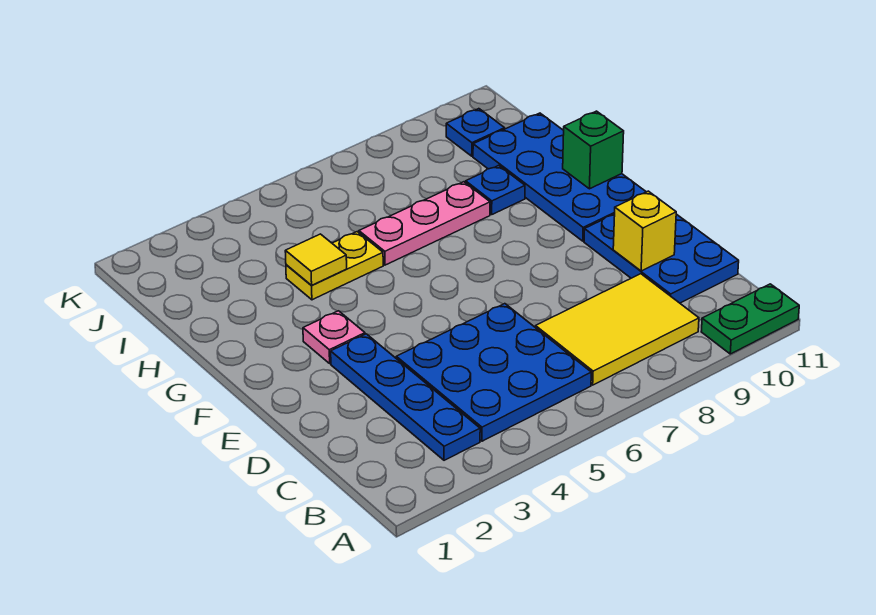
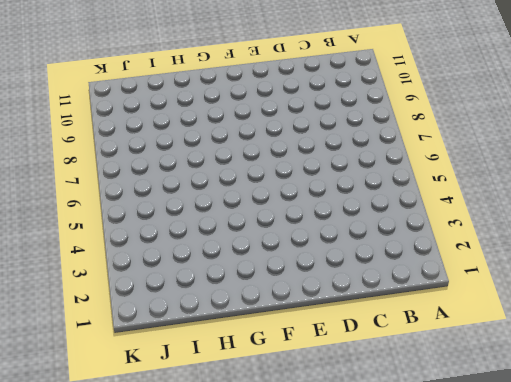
none -> green plate A10:A11 level 1
none -> blue plate B3:E3 level 1
none -> blue plate B4:D6 level 1

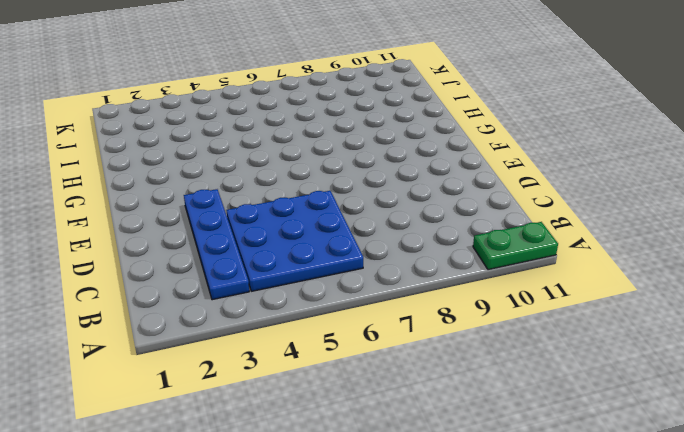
none -> yellow tile B7:C9 level 1
none -> blue plate C10:E11 level 1
none -> pink plate F3 level 1

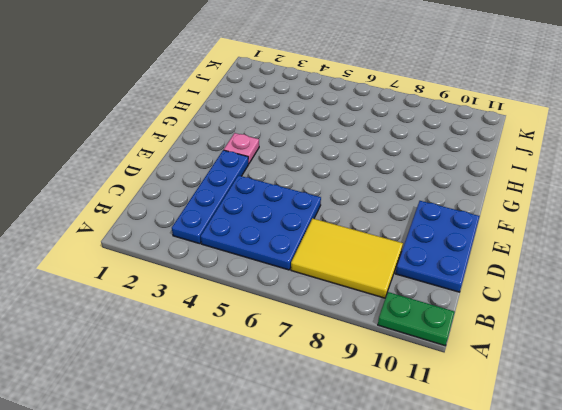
none -> blue plate F10:I11 level 1
none -> yellow plate H4:H5 level 1
none -> pink plate H6:H8 level 1

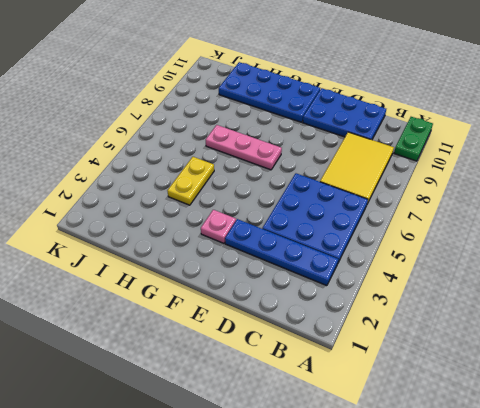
pink plate F7:H7 level 1 -> pink plate H6:H8 level 1
none -> blue plate H9 level 1
none -> blue plate J10 level 1
none -> yellow brick D10 level 2

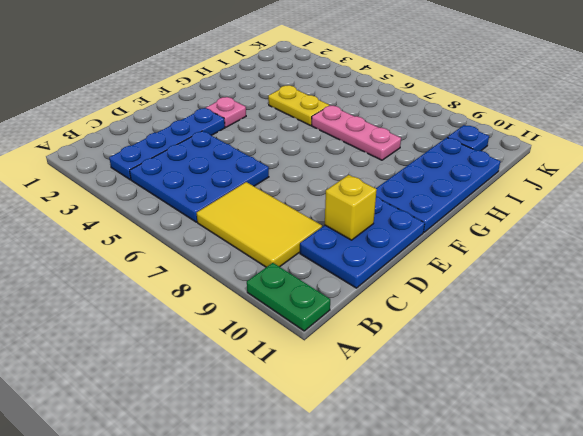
none -> blue plate H9 level 1
none -> green brick G11 level 2
none -> yellow tile H4 level 2

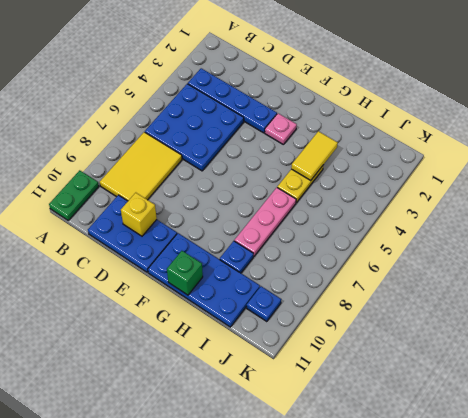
yellow tile H3:H4 level 2 -> yellow tile H4 level 2

